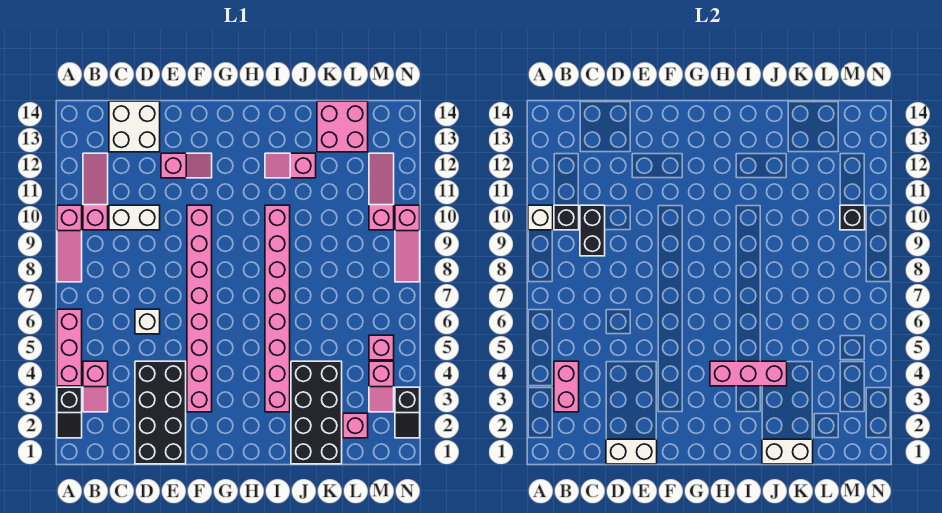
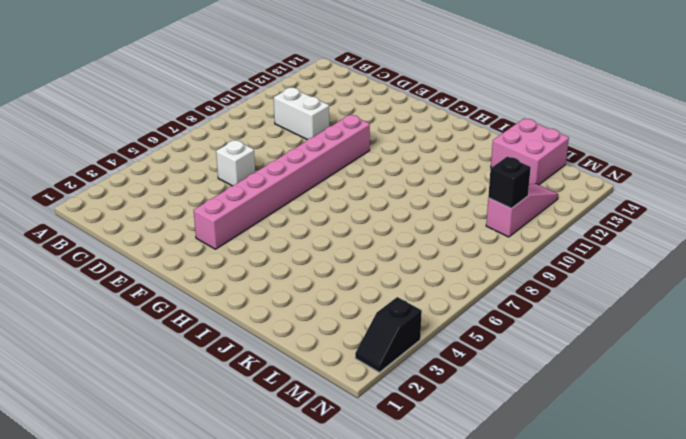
none -> black slope A2:A3 level 1 top 3
none -> pink brick A4:A6 level 1
none -> pink slope A8:A10 level 1 top 10

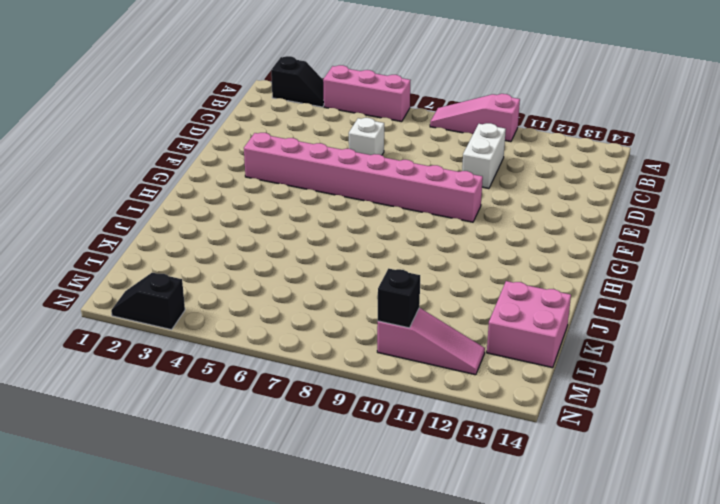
black slope A2:A3 level 1 top 2 -> black slope A2:A3 level 1 top 3
none -> pink slope B3:B4 level 1 top 4
none -> pink slope B10:B12 level 1 top 10
none -> white brick C13:D14 level 1

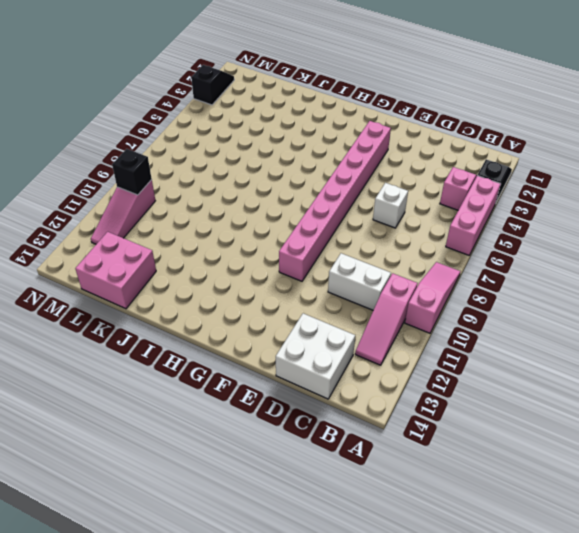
none -> black brick D1:E4 level 1
none -> pink slope E12:F12 level 1 top E
none -> pink brick I3:I10 level 1

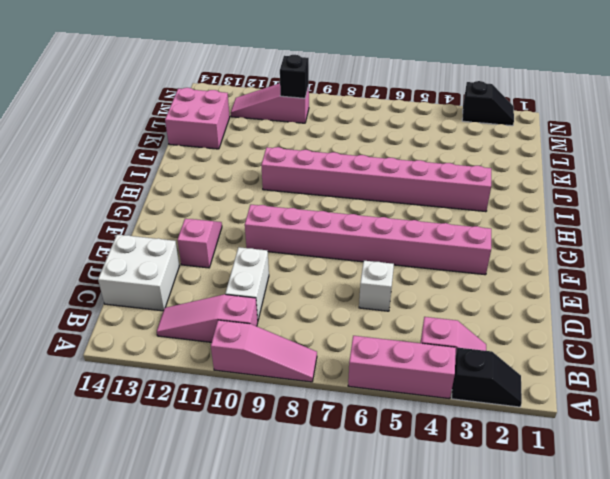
none -> black brick D1:E4 level 1
none -> pink slope I12:J12 level 1 top J
none -> black brick J1:K4 level 1

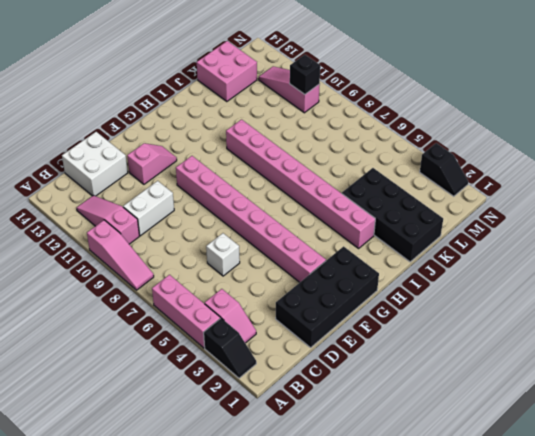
black brick D1:G2 level 1 -> black brick D1:E4 level 1
none -> pink slope I12:J12 level 1 top J
none -> pink brick L2 level 1
none -> pink slope M3:M4 level 1 top 4

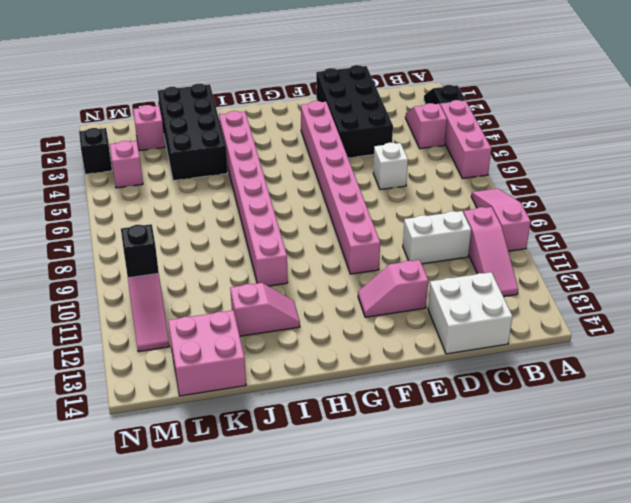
none -> pink brick M5 level 1
none -> pink slope N8:N10 level 1 top 10
none -> white brick A10 level 2

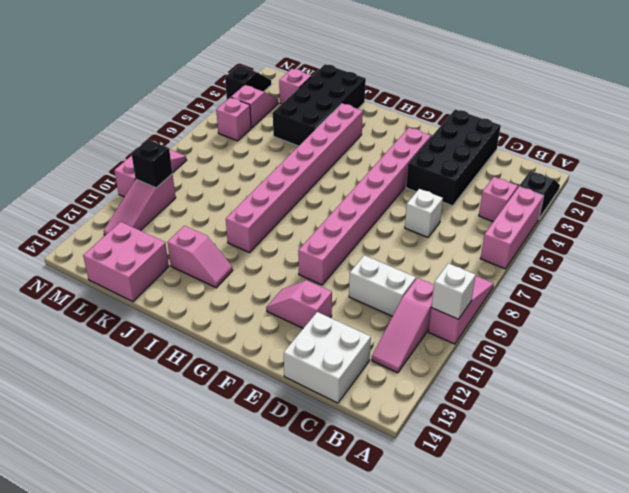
none -> pink brick B3:B4 level 2
none -> black brick B10 level 2
none -> black brick C9:C10 level 2

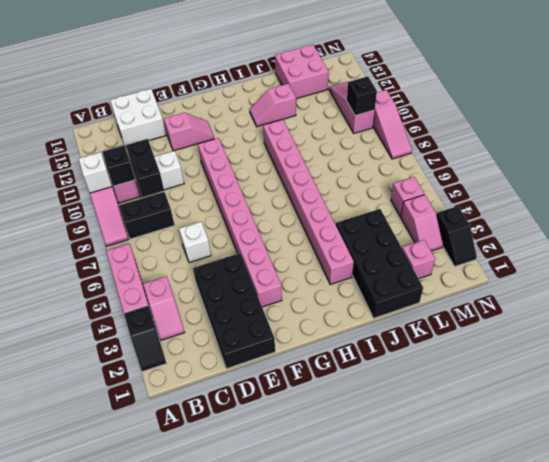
black brick B8:C8 level 1 -> none
none -> pink brick B3:B4 level 2
none -> white brick D1:E1 level 2
none -> pink brick H4:J4 level 2

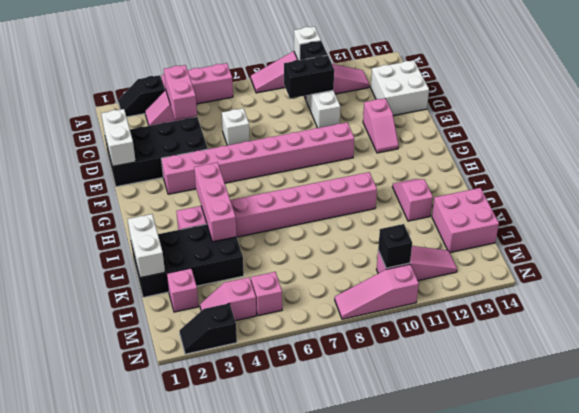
pink brick B4:C4 level 2 -> pink brick B3:B4 level 2

